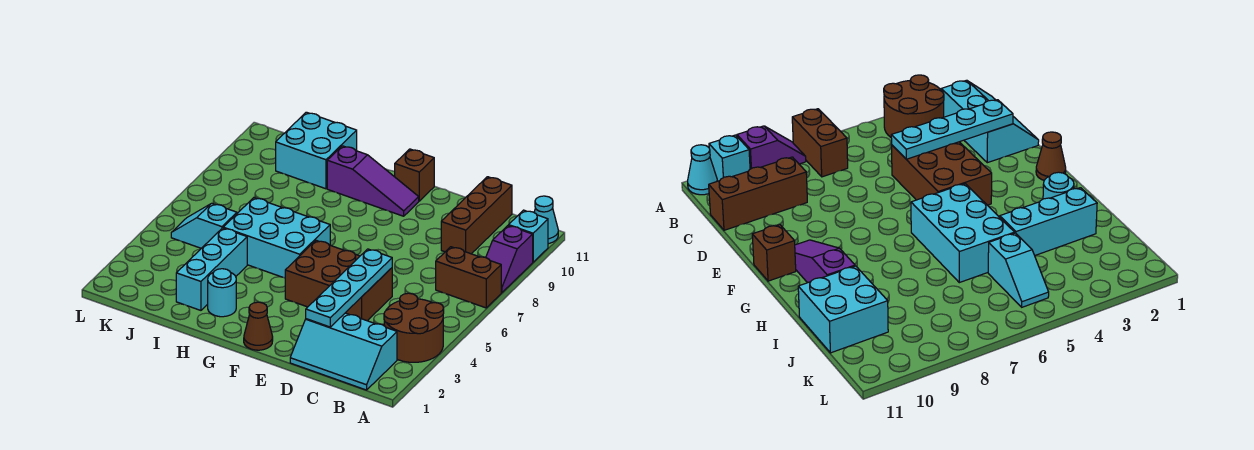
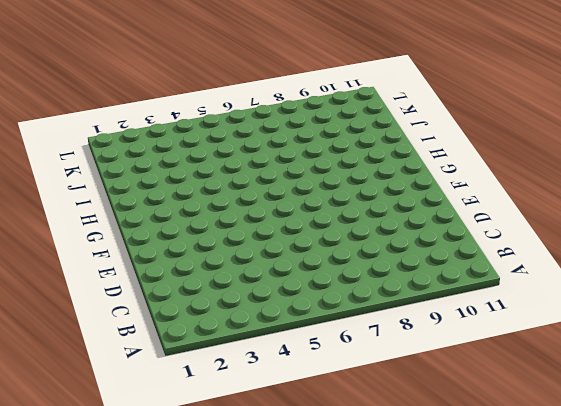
none -> brown round brick A3:B4 level 1
none -> brown brick A7:B7 level 1
none -> purple slope A8:A9 level 1 top 9

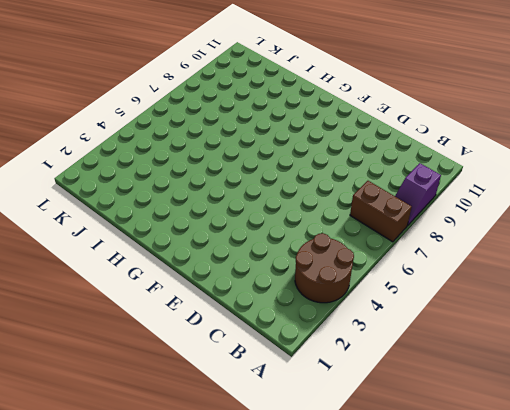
none -> cyan brick A10 level 1
none -> cyan cone A11 level 1
none -> cyan slope B1:D2 level 1 top 2

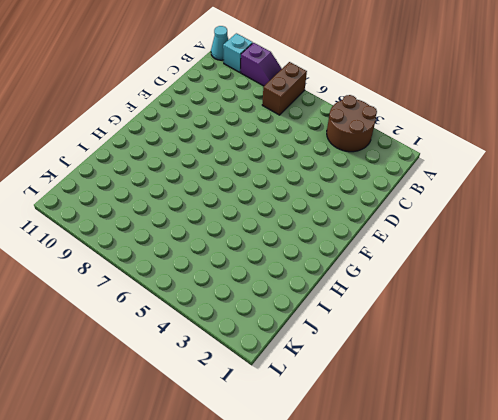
none -> cyan slope B1:D2 level 1 top 2
none -> brown brick C9:C11 level 1
none -> brown brick D4:F5 level 1

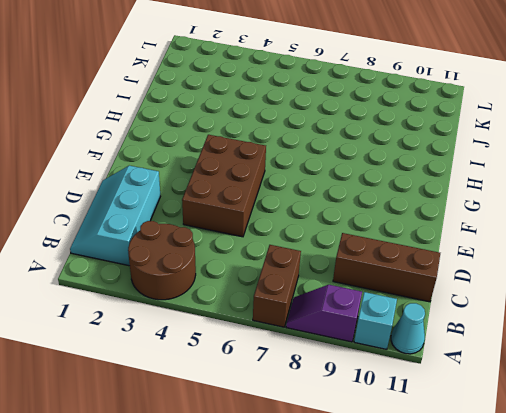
none -> brown cone F1 level 1
none -> purple slope F10:H10 level 1 top H
none -> brown brick F11 level 1

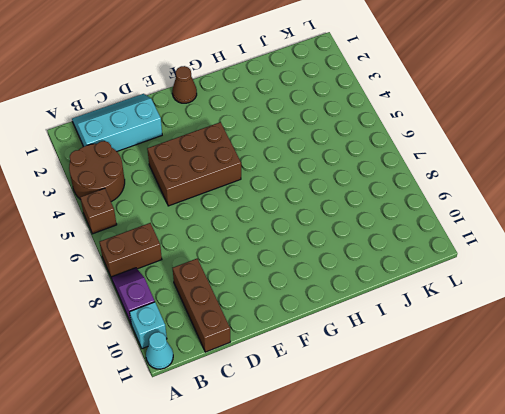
brown brick A5 level 1 -> brown brick F11 level 1
none -> purple slope F10:H10 level 1 top H
none -> cyan brick G5:I6 level 1
none -> cyan round brick H2 level 1

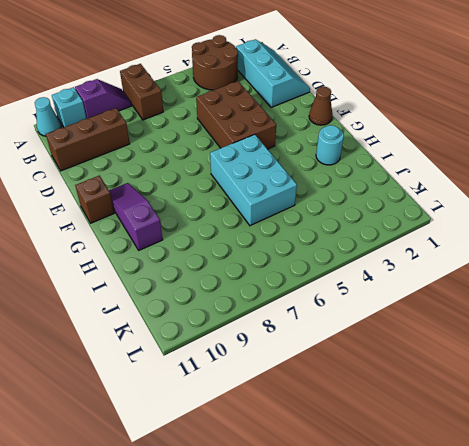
none -> cyan brick I2:I4 level 1
none -> cyan brick I10:J11 level 1
none -> cyan slope J5:K5 level 1 top J

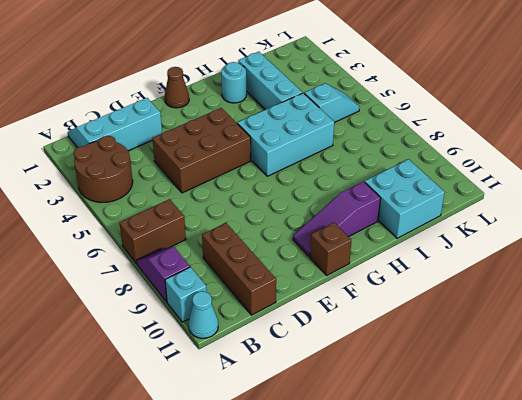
none -> cyan plate D2:D5 level 2

